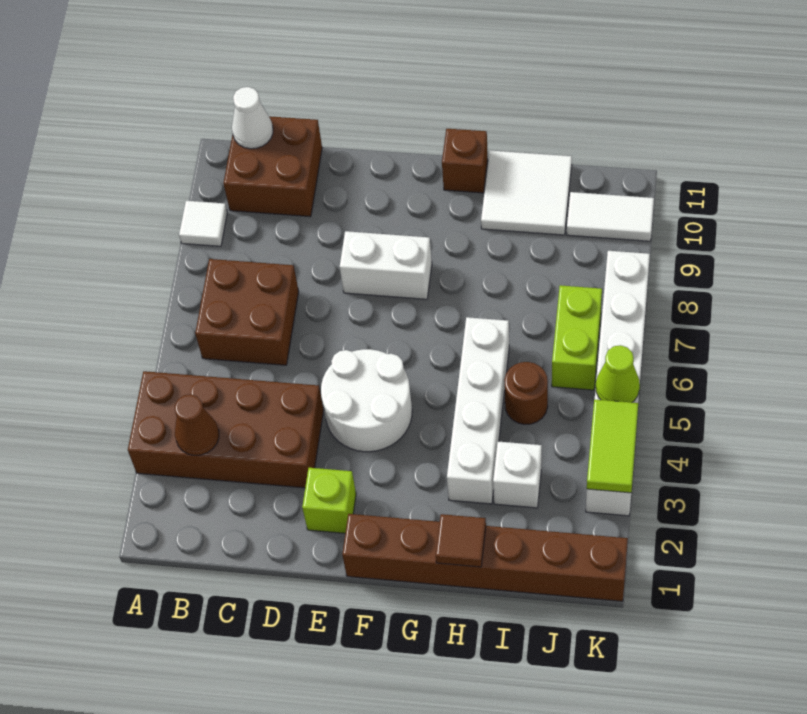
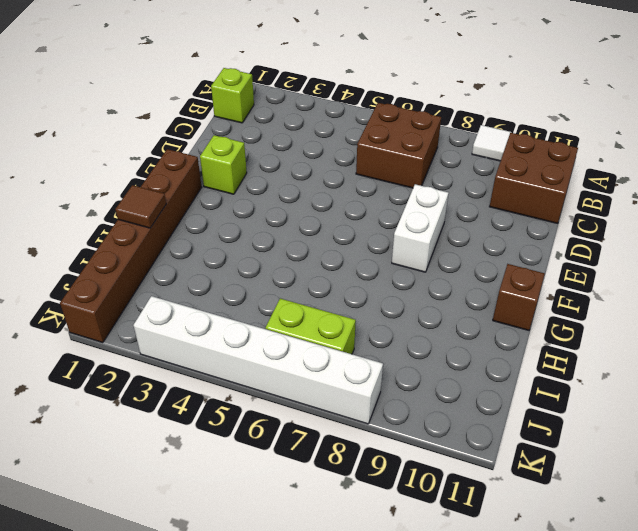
lime brick B1 level 1 -> none
none -> brown brick A3:D4 level 1
none -> white round brick E4:F5 level 1
none -> white brick H3:H6 level 1

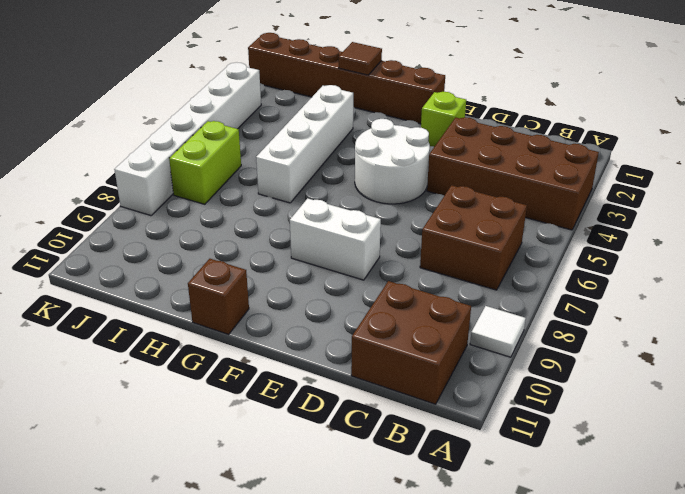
none -> white tile H10:I11 level 1
none -> white brick I3 level 1
none -> brown round brick I5 level 1

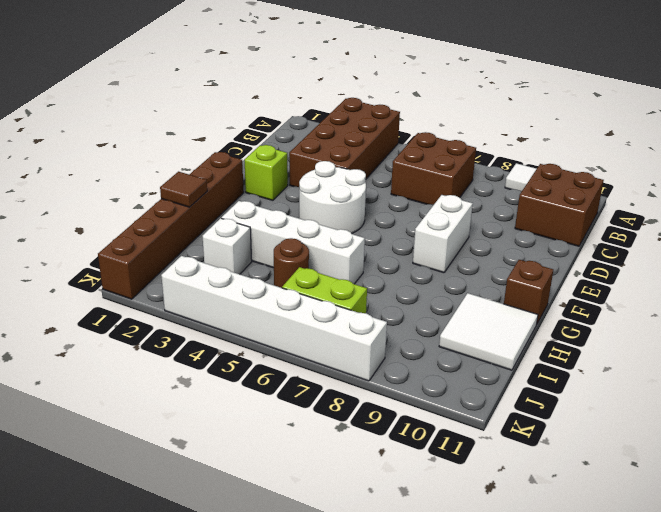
none -> white tile J10:K10 level 1
none -> brown cone B3 level 2
none -> white cone B11 level 2

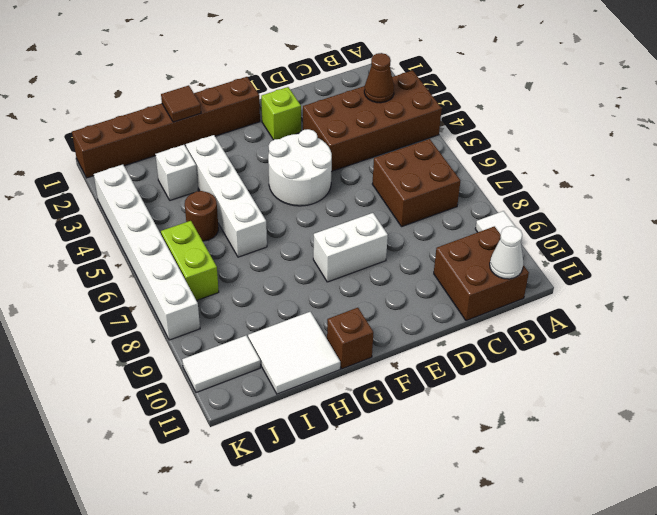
none -> lime tile K3:K4 level 2
none -> lime cone K5 level 2

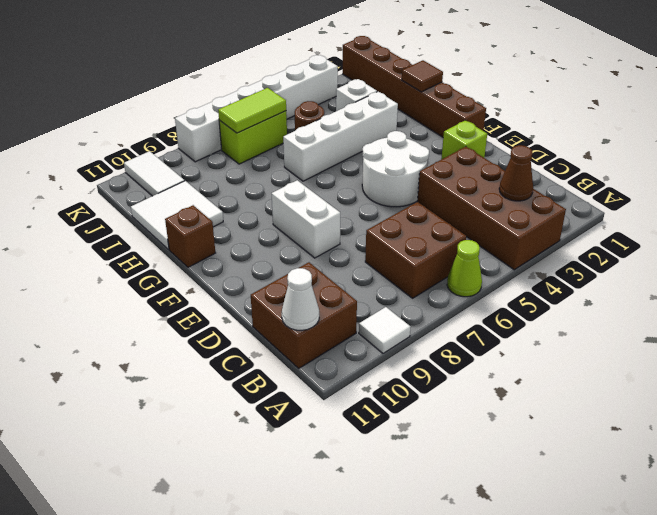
lime cone A6 level 1 -> lime cone K5 level 2
lime tile J6:J7 level 2 -> lime tile K3:K4 level 2

